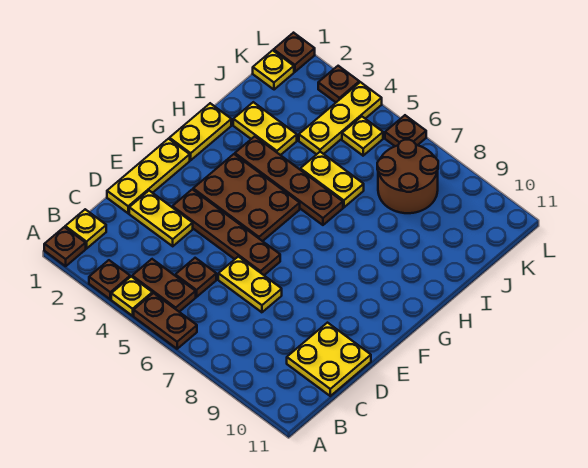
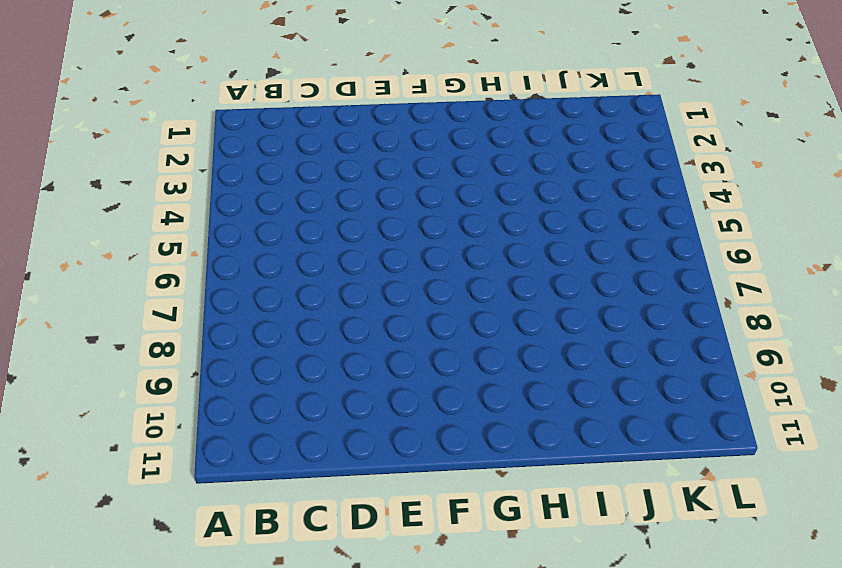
none -> brown plate A1 level 1
none -> brown plate A3 level 1
none -> yellow plate A4 level 1

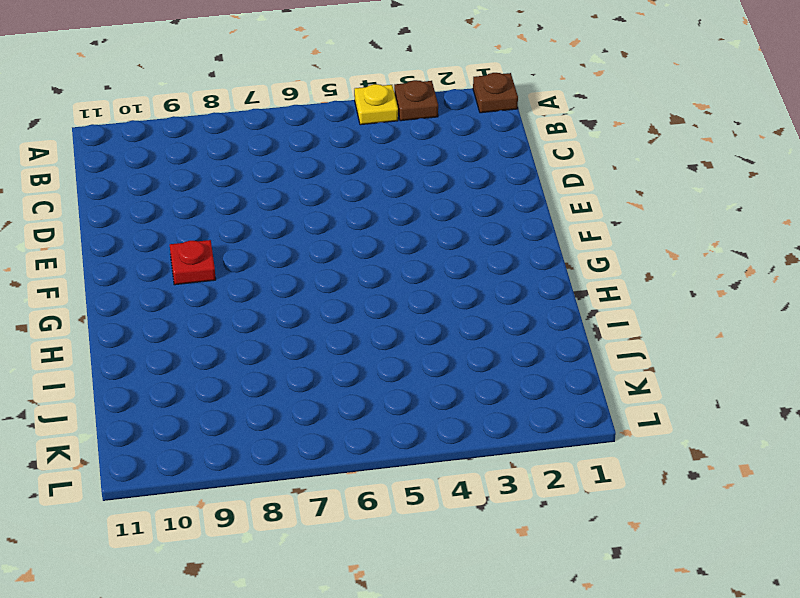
red plate F9 level 1 -> none
none -> brown plate A5:A6 level 1
none -> yellow plate B1 level 1
none -> brown plate B4:B5 level 1

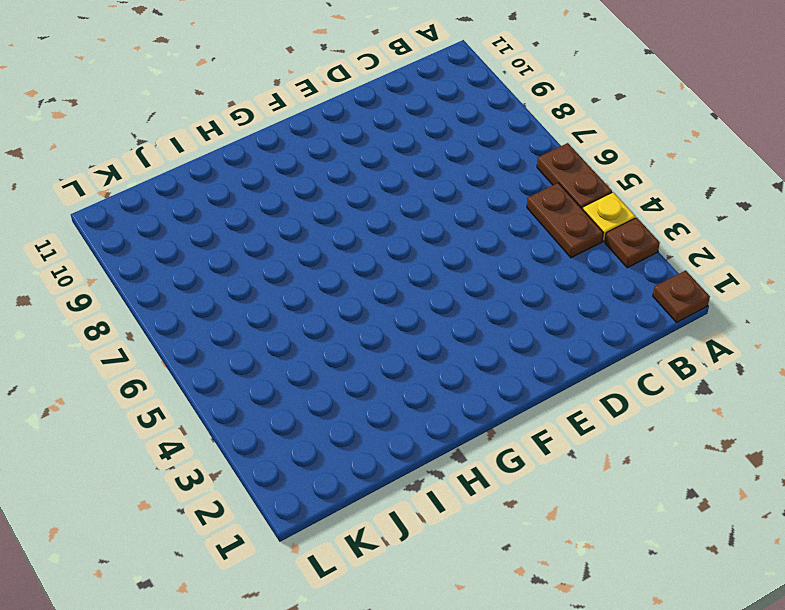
none -> yellow plate B1 level 1
none -> brown plate C5 level 1
none -> yellow plate C10:D11 level 1

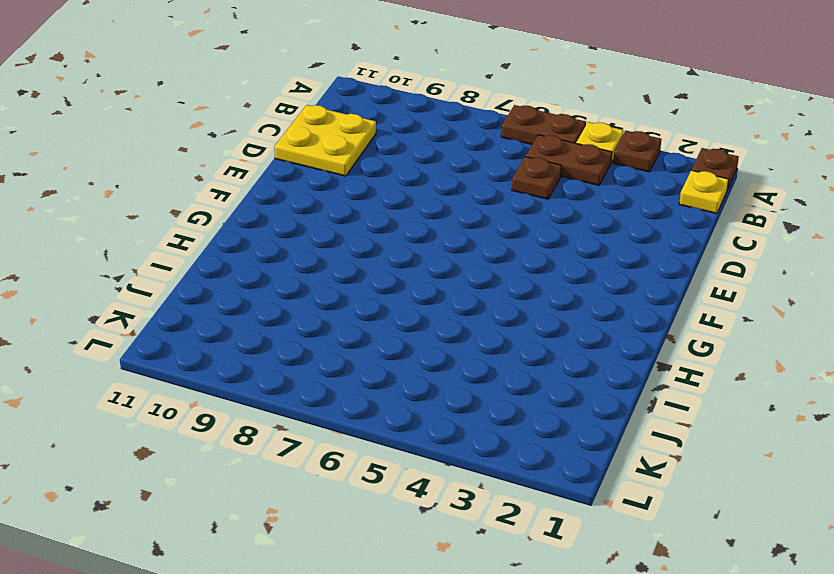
none -> yellow plate D1:F1 level 1
none -> yellow plate D2:D3 level 1
none -> yellow plate D6:D7 level 1

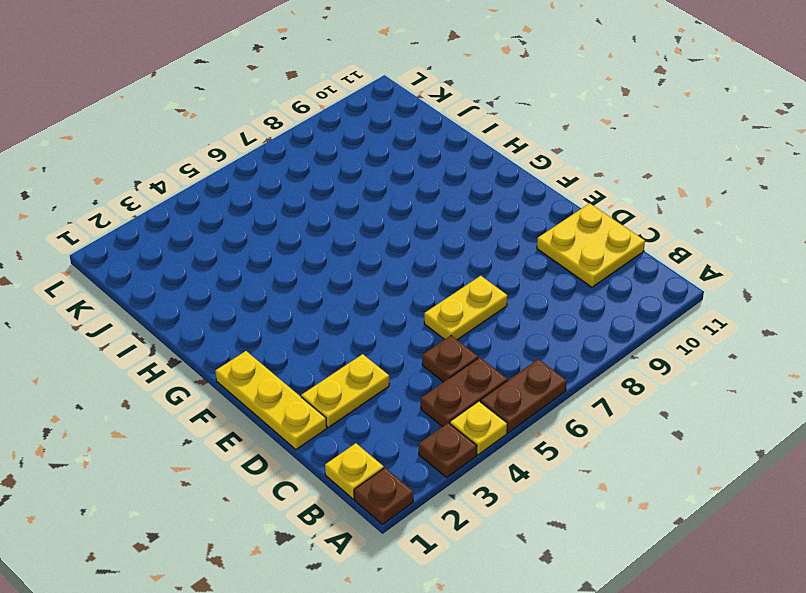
none -> brown plate E3:E6 level 1
none -> brown plate F3:G5 level 1
none -> yellow plate G1:H1 level 1

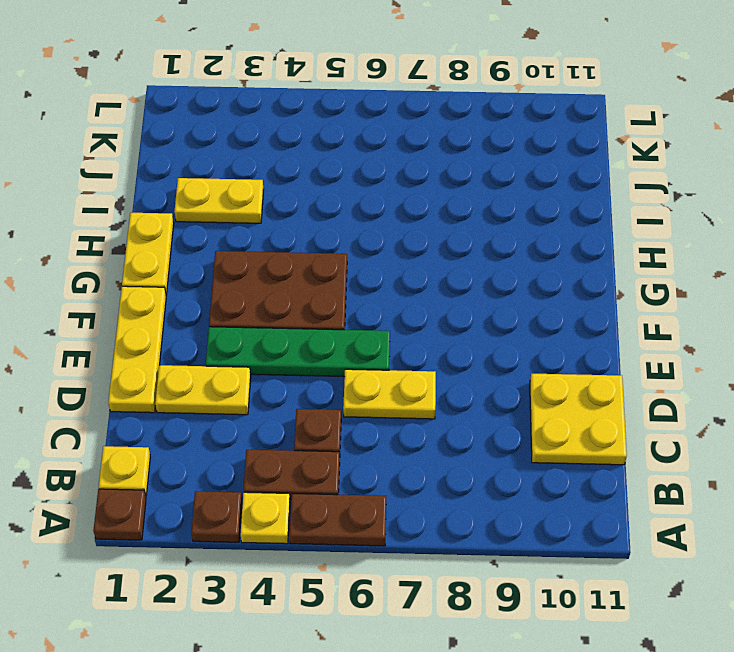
green plate E3:E6 level 1 -> brown plate E3:E6 level 1
none -> brown plate H3:H6 level 1
none -> yellow plate I5:I6 level 1
none -> yellow plate J4:L4 level 1

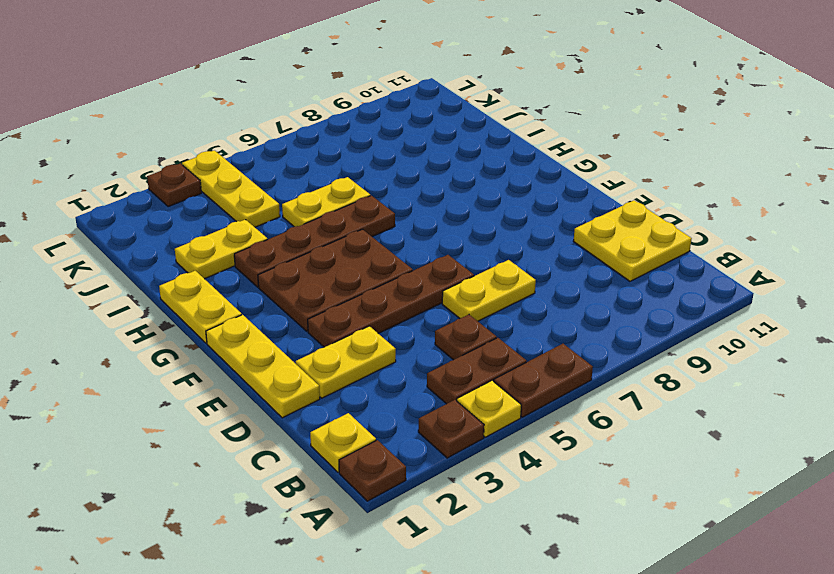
none -> brown round brick J7:K8 level 1
none -> yellow plate K1 level 1
none -> yellow plate K5 level 1

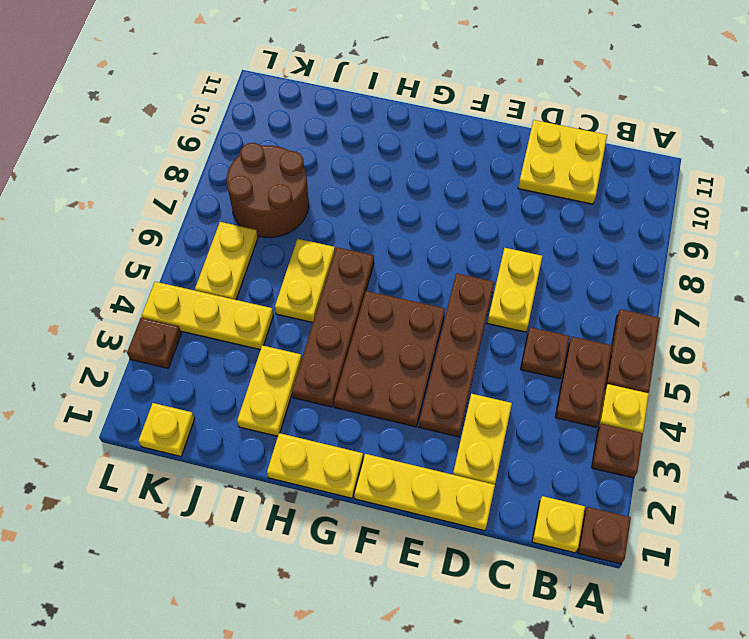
yellow plate K5:K6 level 1 -> yellow plate K5 level 1
none -> brown plate L1 level 1
none -> brown plate L6 level 1

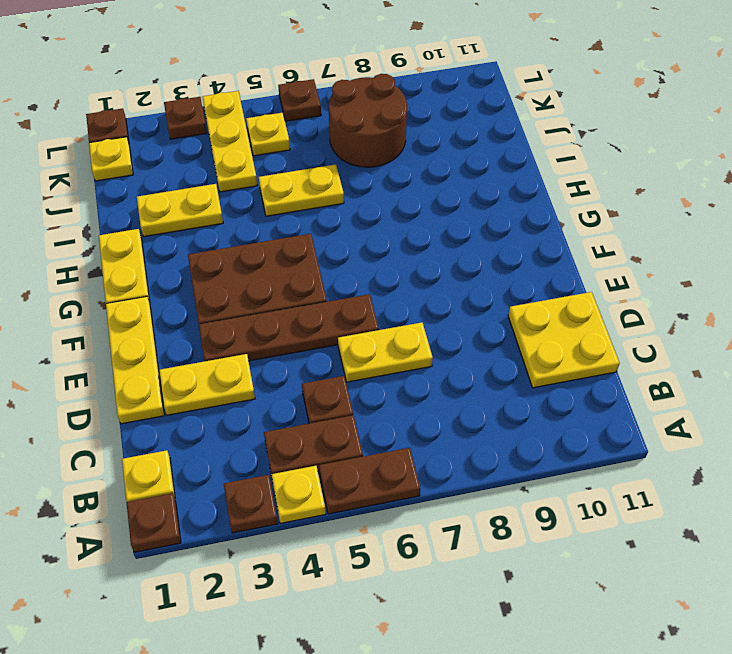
none -> brown plate H3:H6 level 1

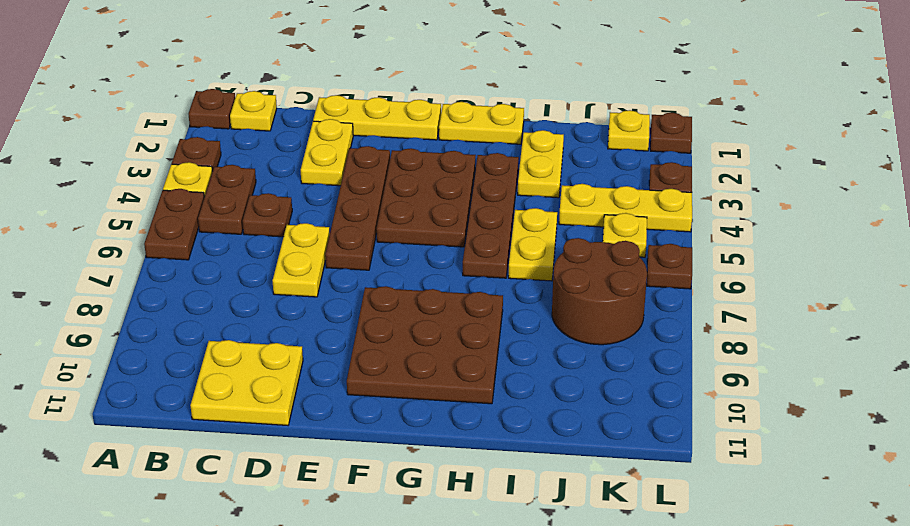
brown plate F8:H10 level 1 -> none

